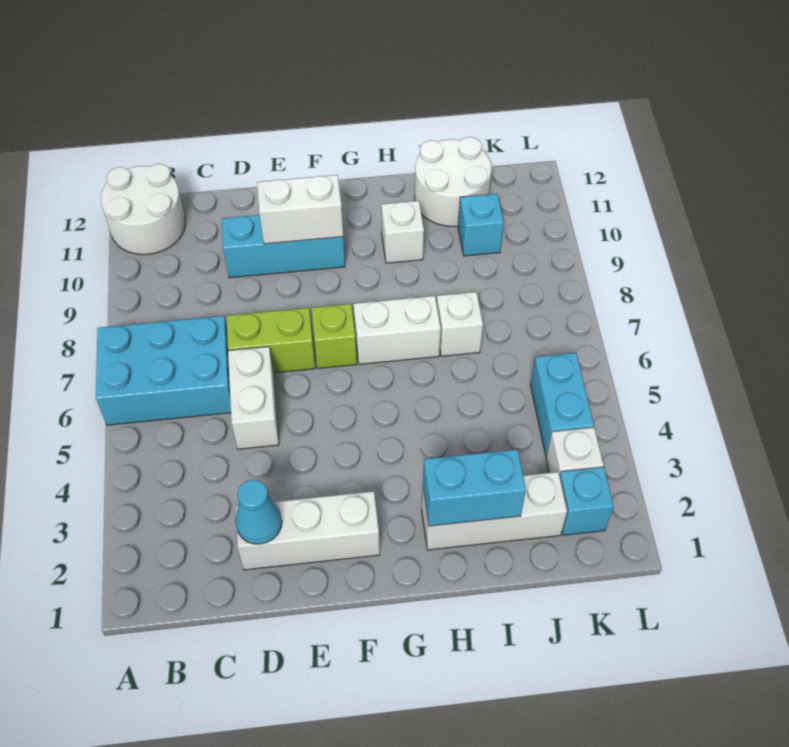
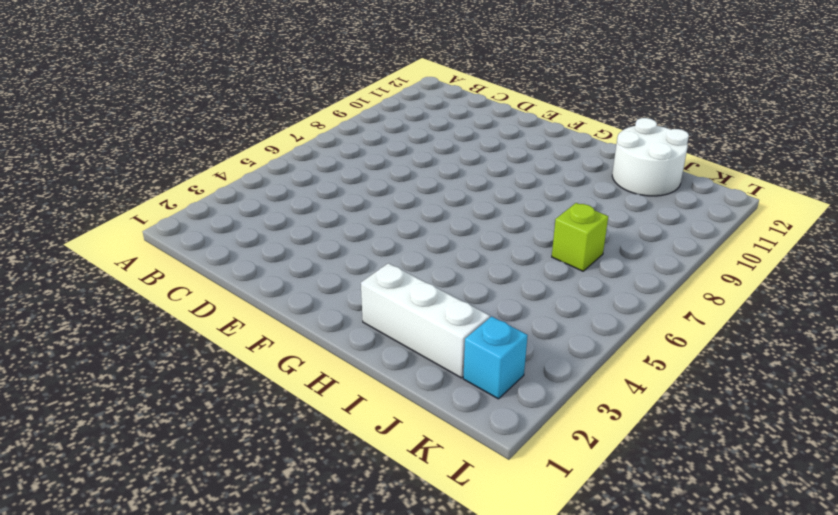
lime brick J7 level 1 -> lime brick F7 level 1
none -> cyan brick A6:C7 level 1
none -> white round brick A11:B12 level 1
none -> white brick D2:F2 level 1

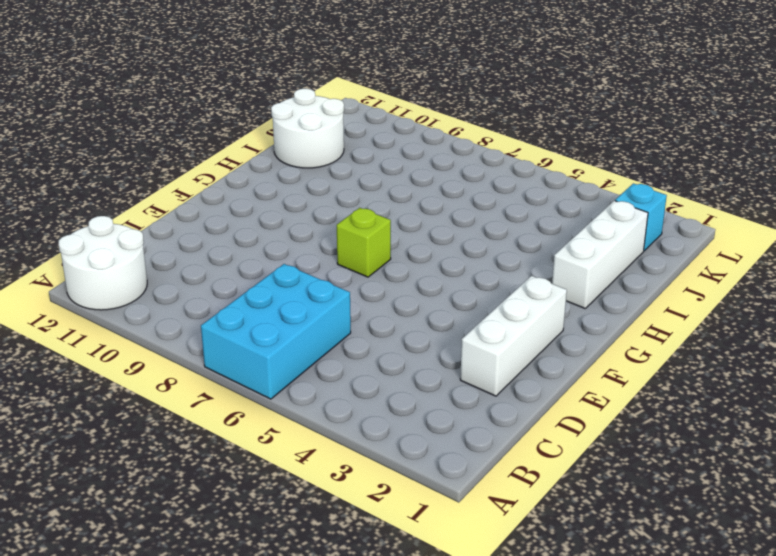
none -> white brick D5:D6 level 1
none -> lime brick D7:E7 level 1
none -> cyan brick D10:F10 level 1

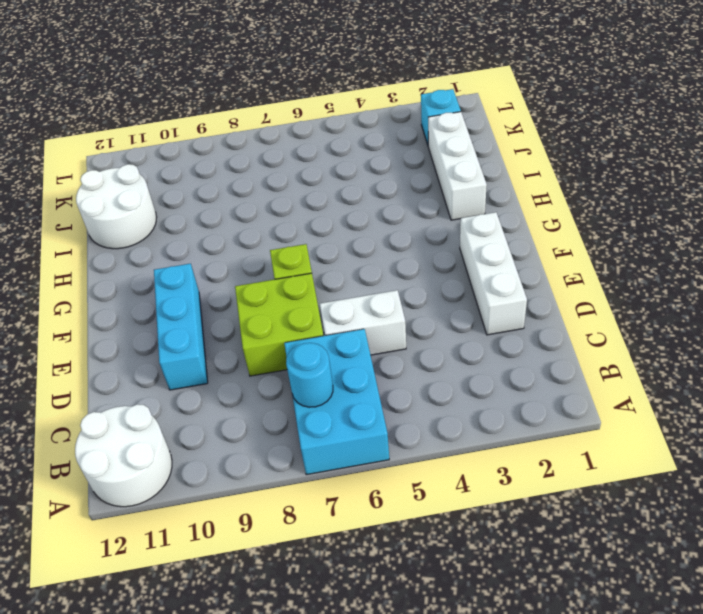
cyan round brick B7 level 2 -> none
lime brick D7:E8 level 1 -> lime brick D7:E7 level 1
none -> white brick G7:H7 level 1
none -> white brick H10 level 1
none -> white brick I7 level 1

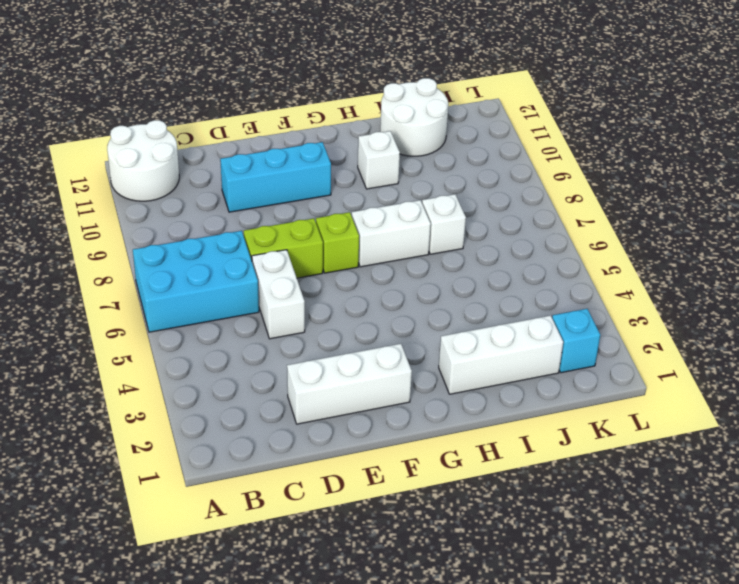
none -> cyan brick J10 level 1
none -> white brick K3 level 1
none -> cyan brick K4:K5 level 1

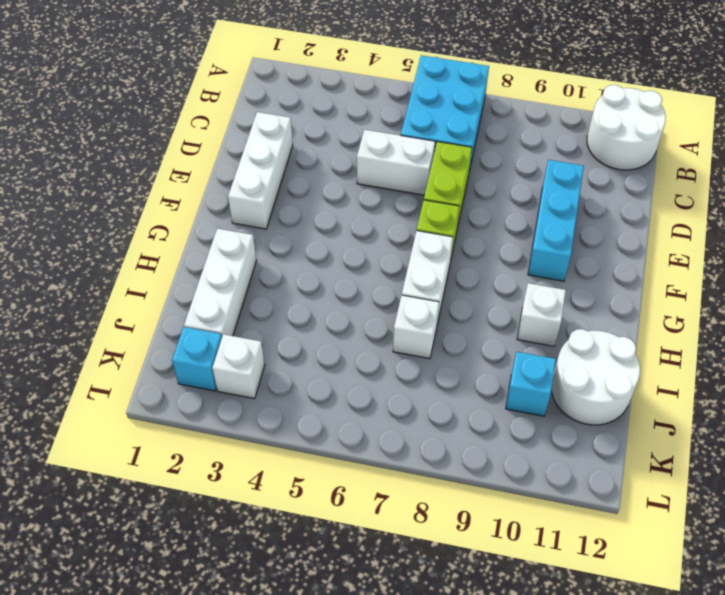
none -> cyan brick K4:K5 level 1
none -> cyan cone D2 level 2
none -> white brick E10:F10 level 2

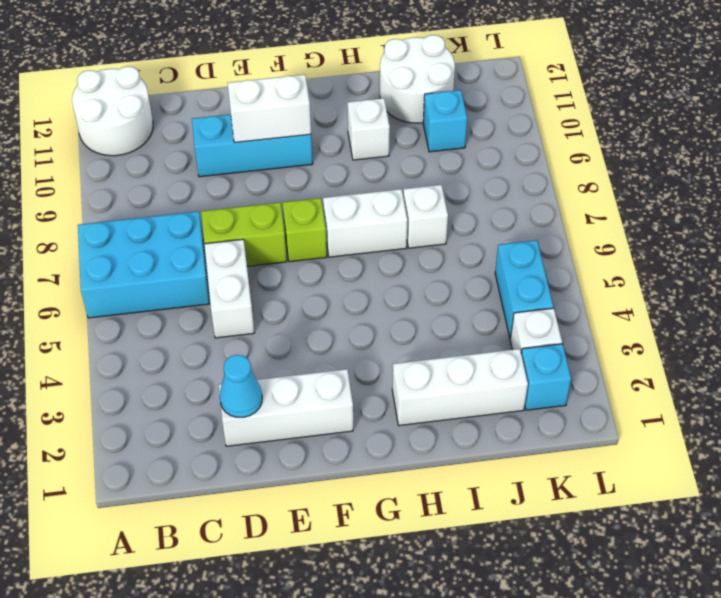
none -> cyan brick H2:I2 level 2

